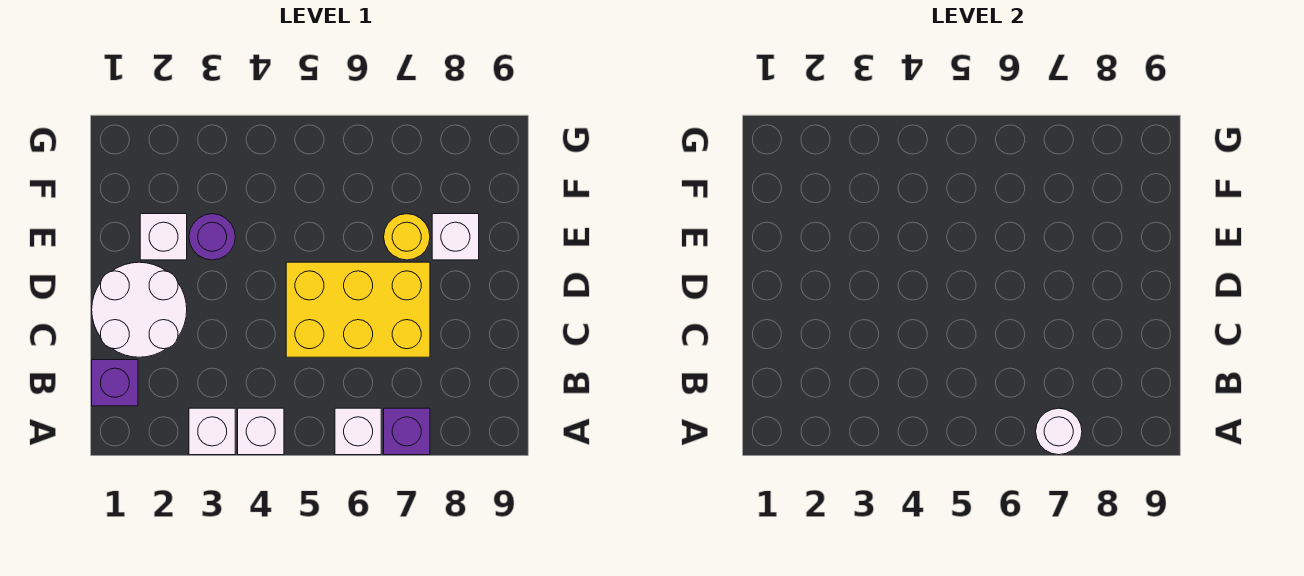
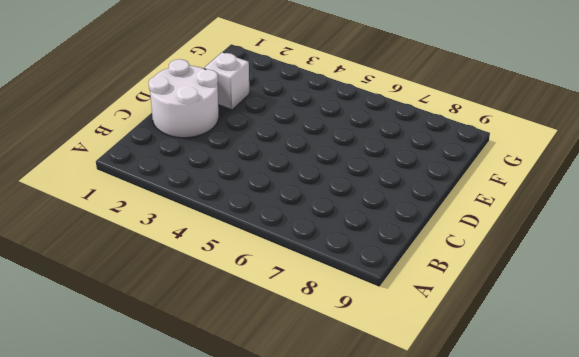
none -> white brick A3 level 1
none -> white brick A4 level 1
none -> white brick A6 level 1

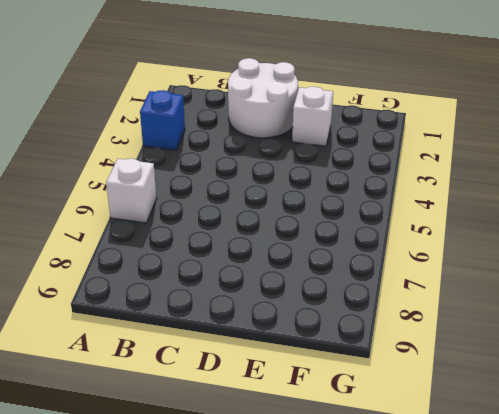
blue brick A3 level 1 -> white brick A3 level 1
none -> white brick A4 level 1
none -> purple brick A7 level 1
none -> purple brick B1 level 1

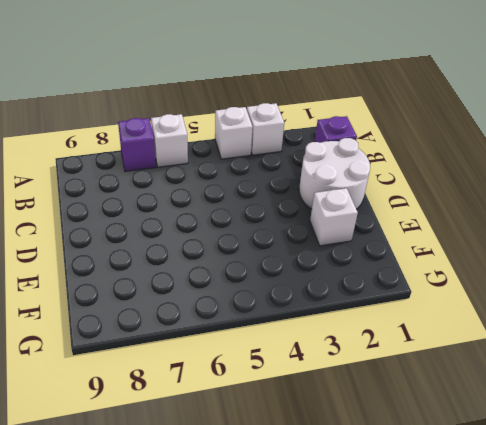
none -> yellow brick C5:D7 level 1
none -> purple round brick E3 level 1
none -> yellow round brick E7 level 1

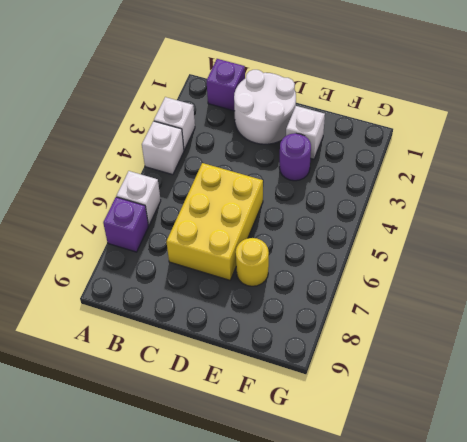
none -> white brick E8 level 1
none -> white round brick A7 level 2

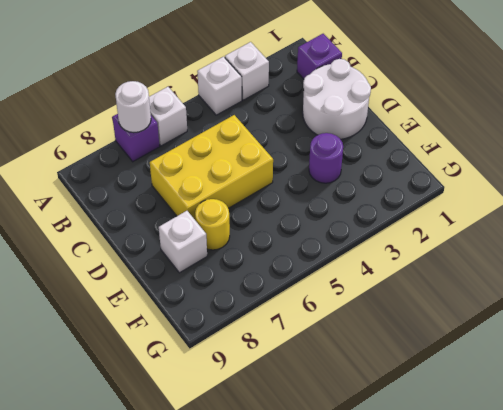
none -> white brick E2 level 1

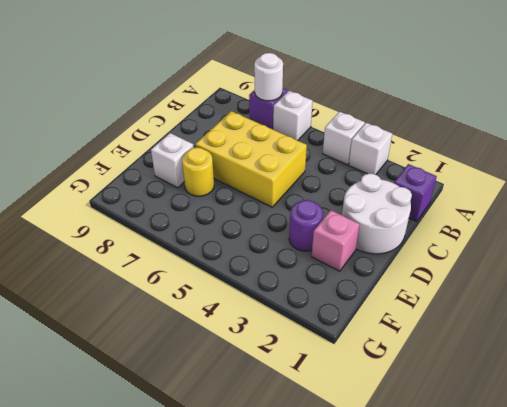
pink brick E2 level 1 -> white brick E2 level 1

